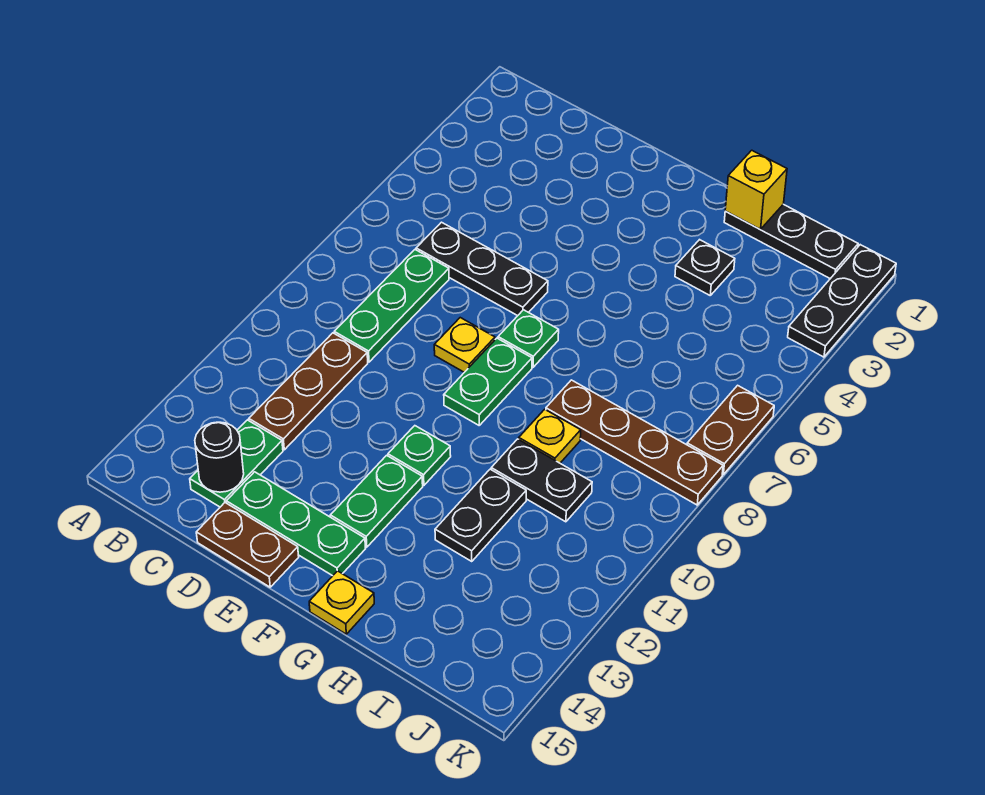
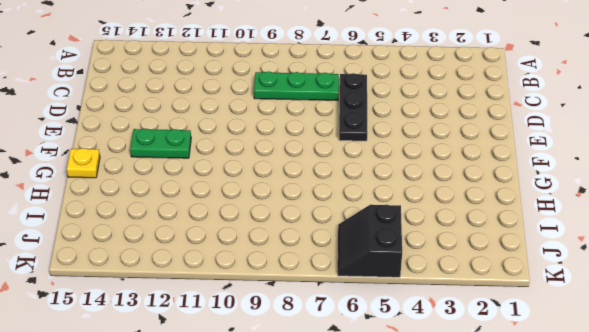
black slope J5:K6 level 1 top 5 -> brown plate K6:K7 level 1
none -> brown plate C10:C12 level 1
none -> green plate C13:C14 level 1
none -> green plate D14:F14 level 1

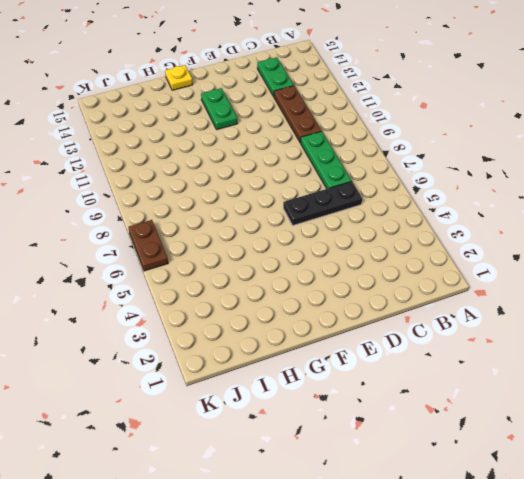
none -> green plate D14:F14 level 1
none -> brown plate D15:E15 level 1
none -> yellow plate E8 level 1

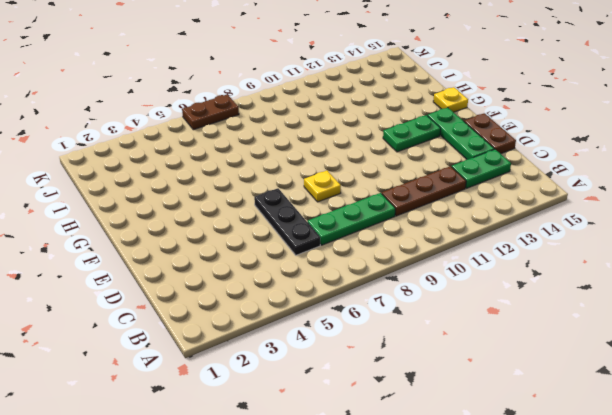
none -> green plate F7 level 1
none -> green plate F8:F9 level 1
none -> green plate F11 level 1

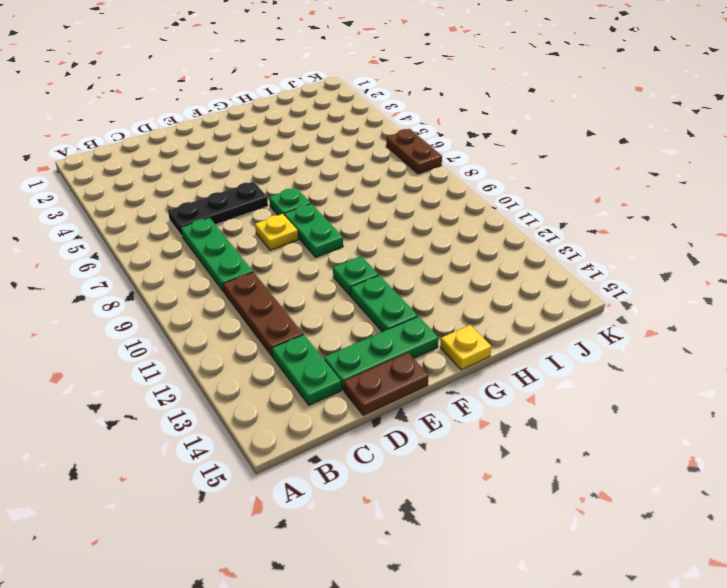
none -> black plate H1:J1 level 1
none -> black plate H3 level 1
none -> brown plate H8:K8 level 1

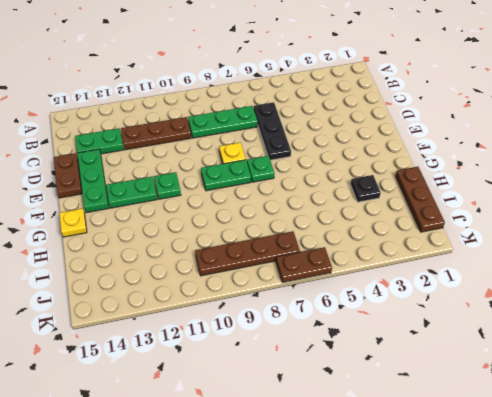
brown plate H1:J1 level 1 -> black plate H1:J1 level 1
brown plate J7:J10 level 1 -> brown plate H8:K8 level 1
none -> yellow plate H9 level 1
none -> black plate H10:I10 level 1
none -> black plate H11:H12 level 1

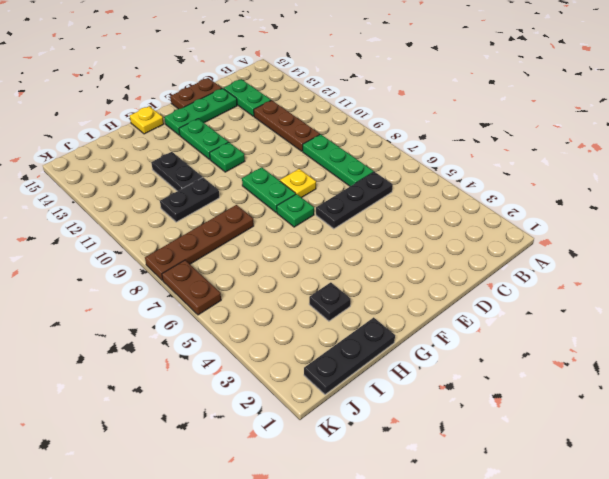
none -> yellow plate H9 level 1
none -> black plate K1:K3 level 1
none -> black round brick C14 level 2

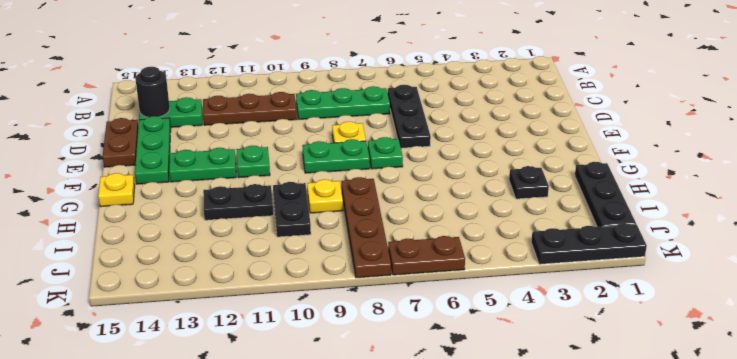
none -> yellow brick H1 level 2

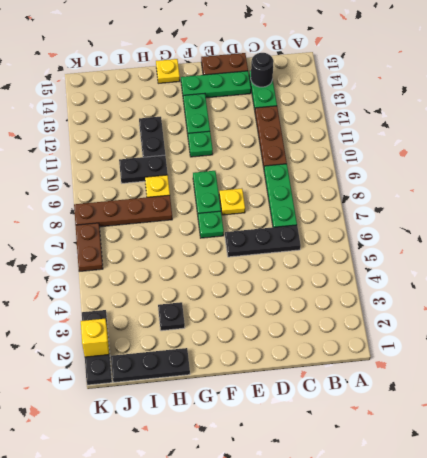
yellow brick K2 level 2 -> yellow brick H1 level 2

